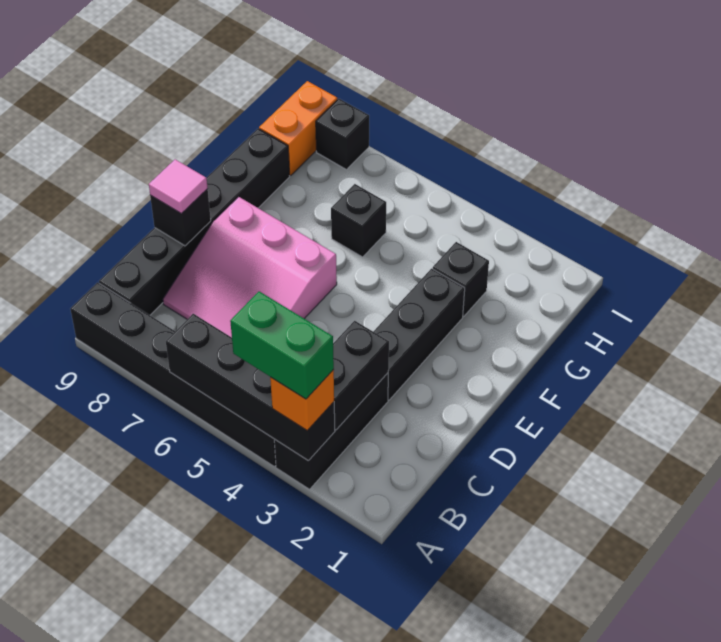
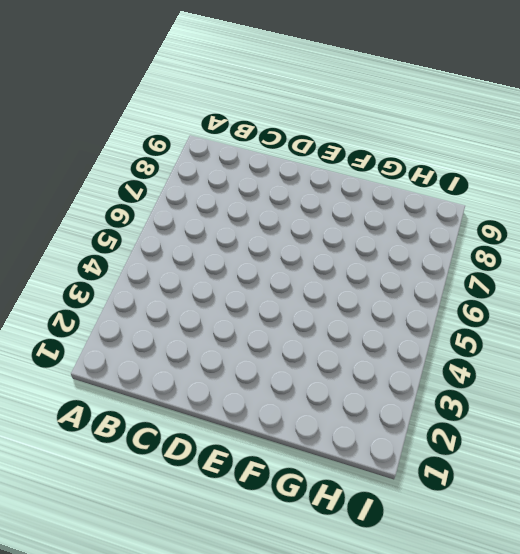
none -> black brick A3:C3 level 1
none -> black brick A4:A9 level 1
none -> black brick B9:G9 level 1

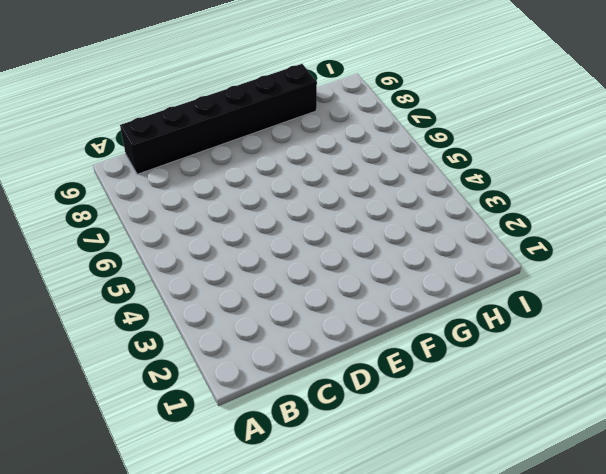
none -> black brick A3:C3 level 1
none -> black brick A4:A9 level 1
none -> pink slope C6:E8 level 1 top E

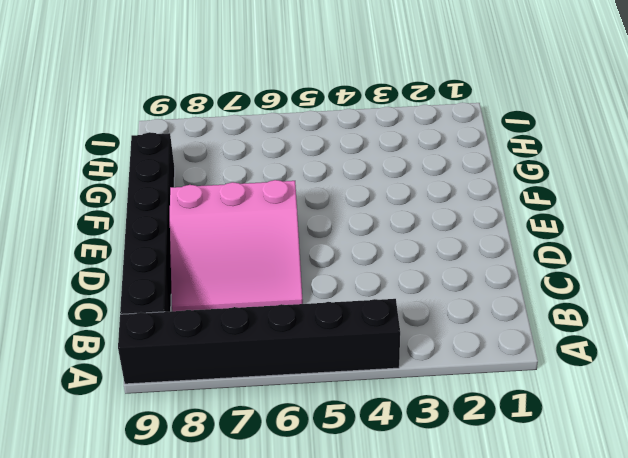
none -> black brick A3:C3 level 1
none -> black brick D3:F3 level 1
none -> black brick G3 level 1

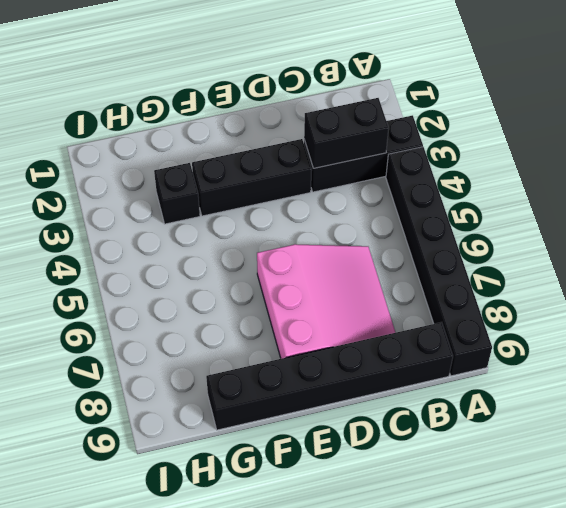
none -> black brick G6 level 1
none -> orange brick H9:I9 level 1
none -> black brick I8 level 1

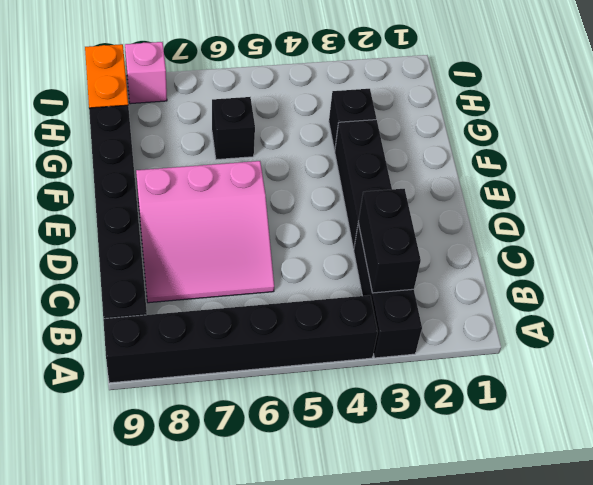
pink brick I8 level 1 -> black brick I8 level 1
none -> black brick A3:A6 level 2
none -> black brick D9 level 2
none -> orange brick A3 level 3

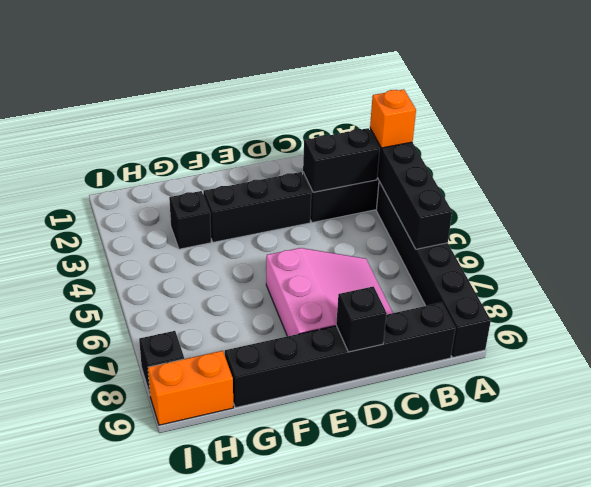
none -> black brick G6 level 1
none -> pink tile D9 level 3
none -> green brick A3:A4 level 4

